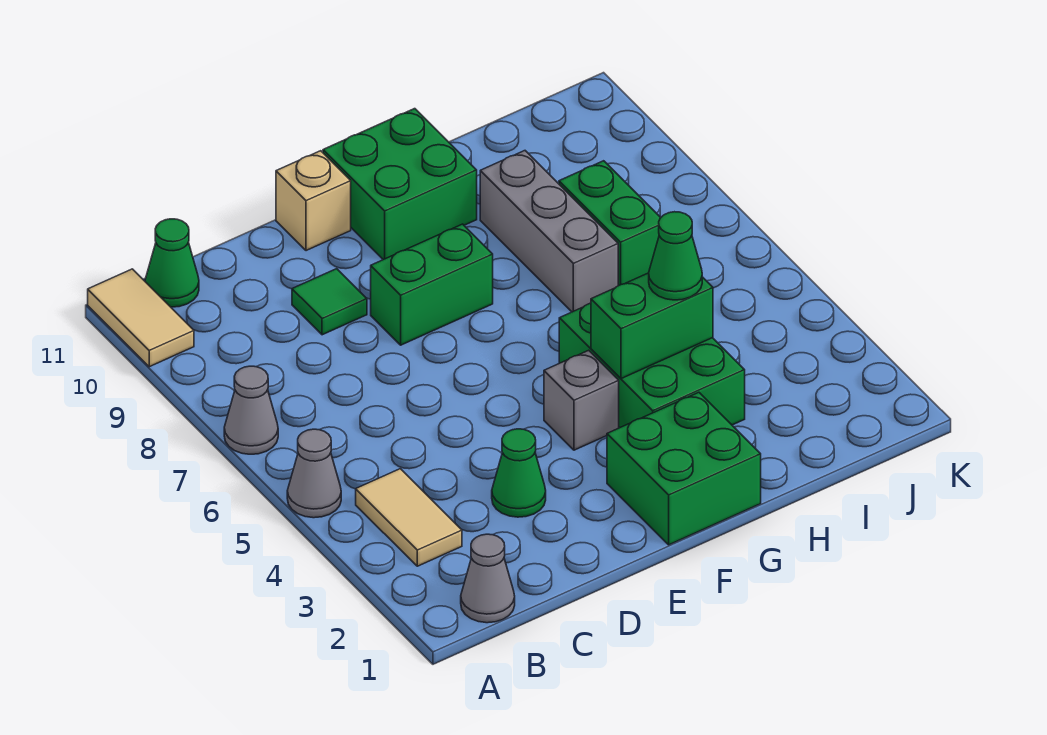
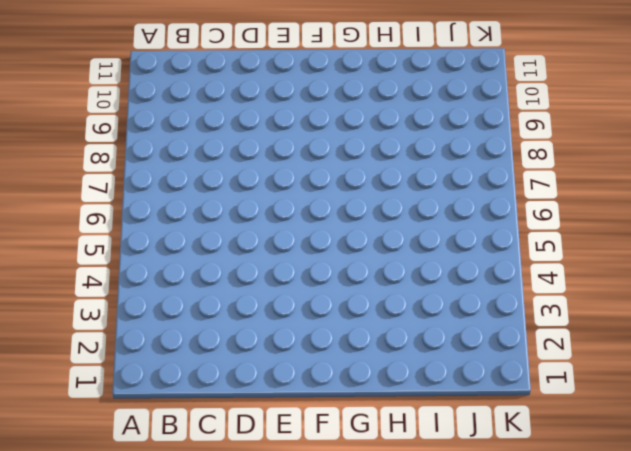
none -> grey cone A5 level 1
none -> grey cone A7 level 1
none -> tan tile A10:A11 level 1

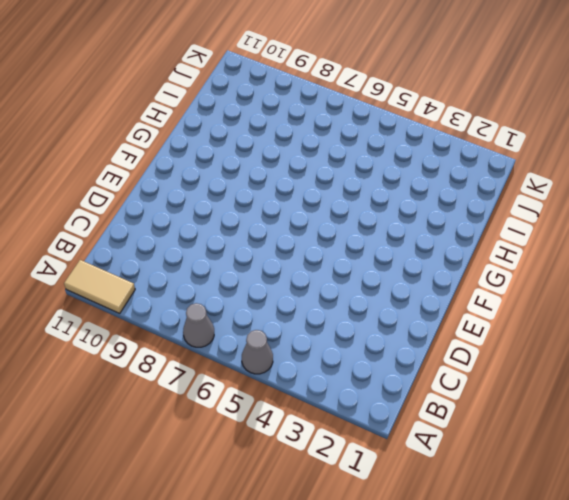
none -> grey cone B1 level 1
none -> tan tile B3:B4 level 1
none -> green cone B11 level 1

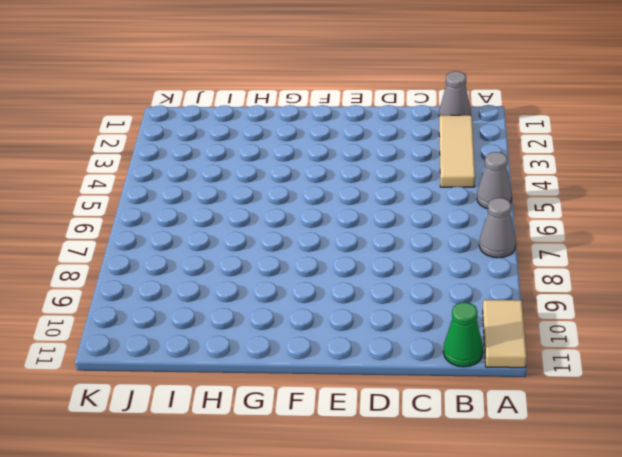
tan tile B2:B4 level 1 -> tan tile B3:B4 level 1
none -> green cone D3 level 1
none -> green tile D9 level 1
none -> green brick E8:F8 level 1

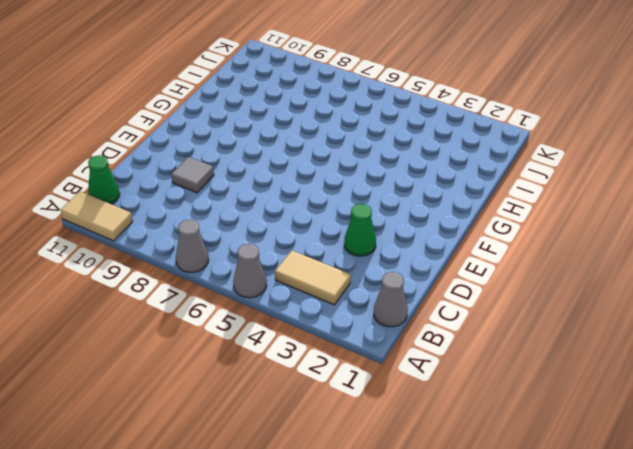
grey tile D9 level 1 -> green tile D9 level 1
none -> green brick E8:F8 level 1
none -> tan brick E11 level 1
none -> green brick F1:G2 level 1

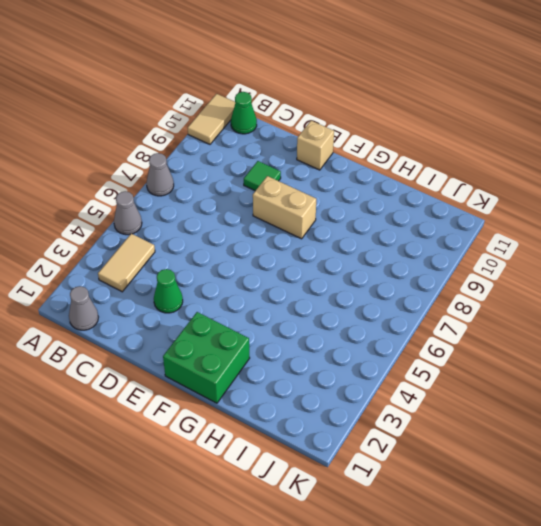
tan brick E8:F8 level 1 -> green brick E8:F8 level 1
none -> grey brick F4 level 1
none -> green brick F10:G11 level 1
none -> green brick G3:H5 level 1

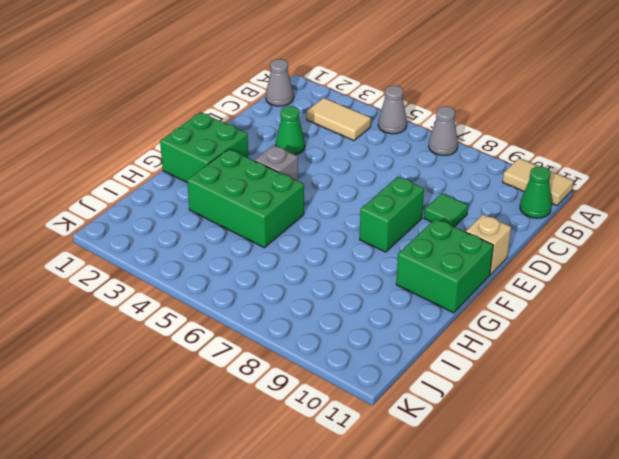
none -> grey brick H7:H9 level 1
none -> green brick I7:I8 level 1
none -> green brick G4:H4 level 2

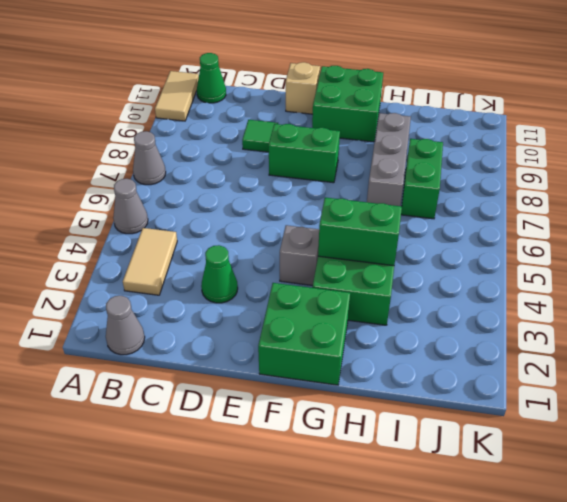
none -> green cone H4 level 3

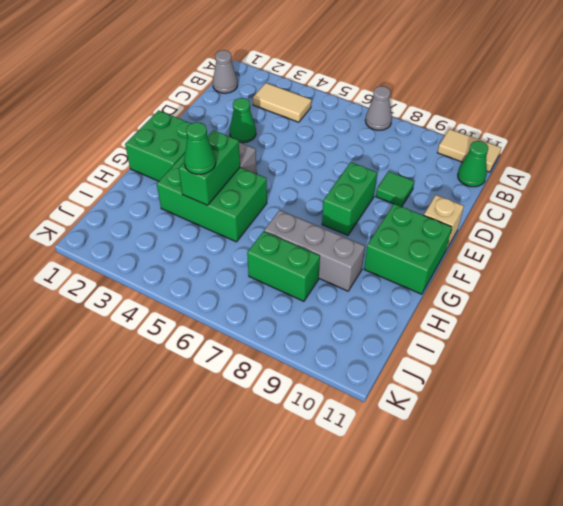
none -> grey cone A5 level 1

